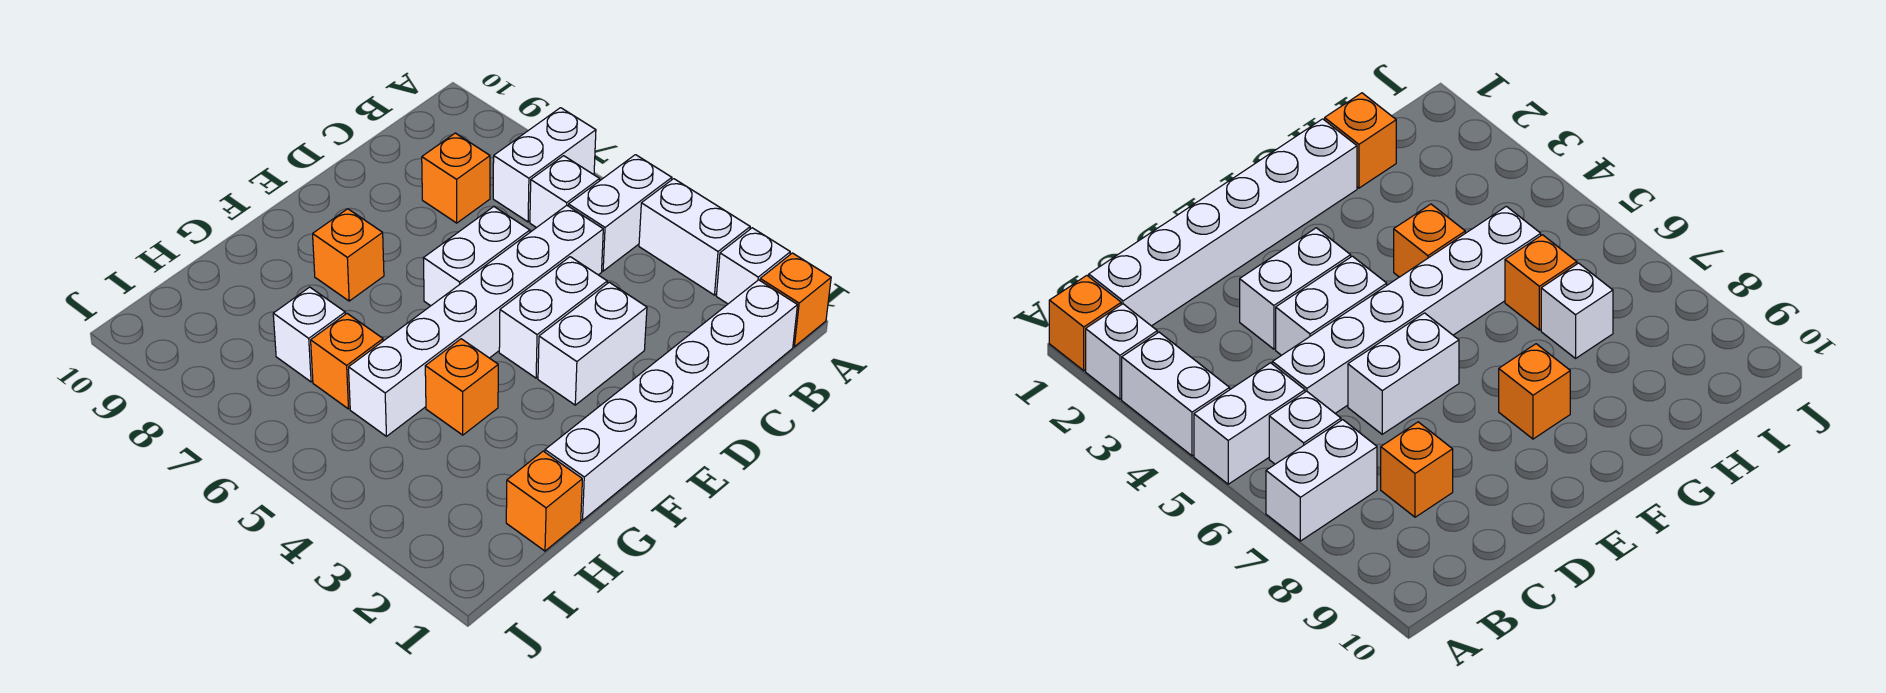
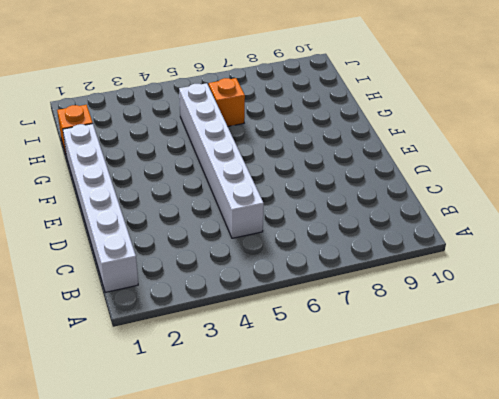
none -> orange brick A1 level 1
none -> white brick A2 level 1
none -> white brick A3:A4 level 1

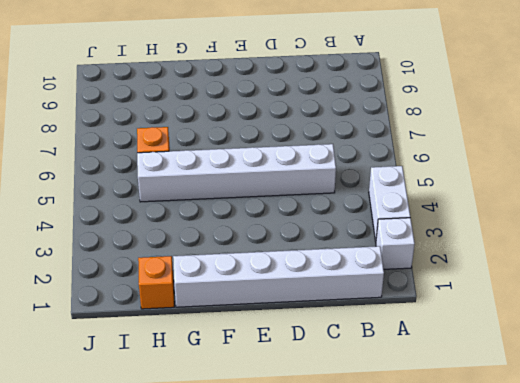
none -> orange brick A1 level 1
none -> white brick A5:B5 level 1
none -> white brick A7:B7 level 1

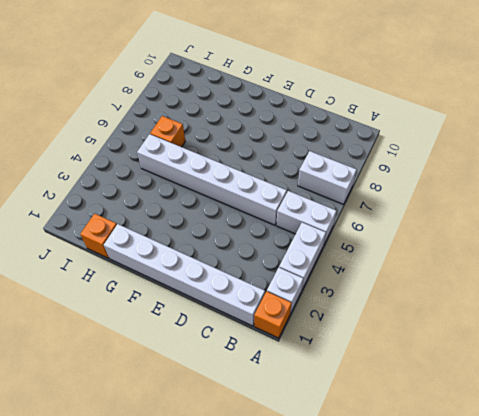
none -> white brick B6 level 1
none -> orange brick C8 level 1
none -> white brick D3:E3 level 1

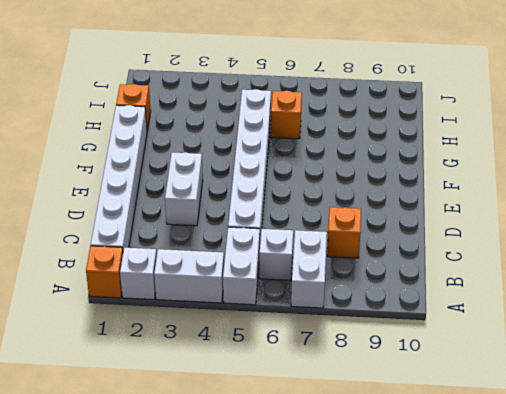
none -> white brick D4:E4 level 1
none -> white brick D6:E6 level 1
none -> orange brick F8 level 1

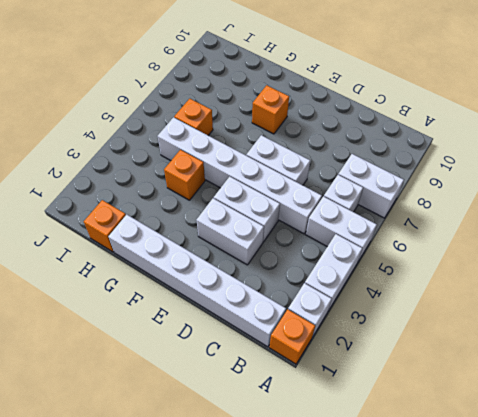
none -> orange brick C8 level 1
none -> white brick H7 level 1

